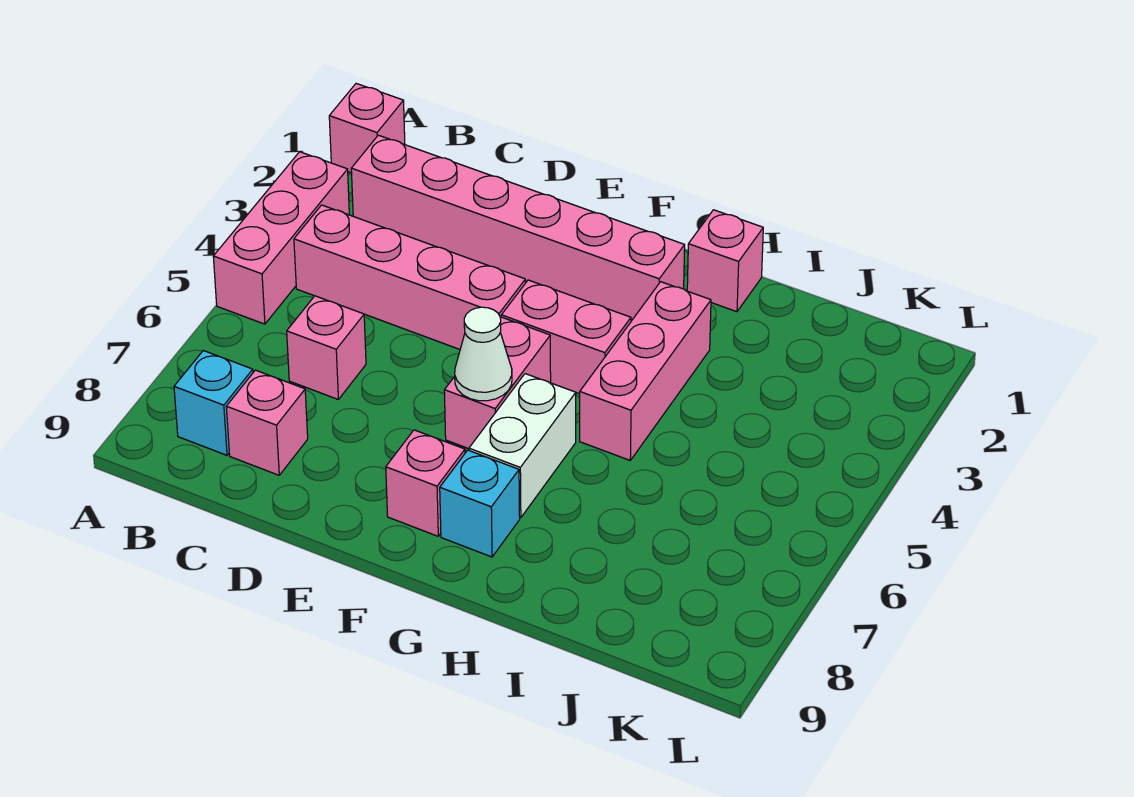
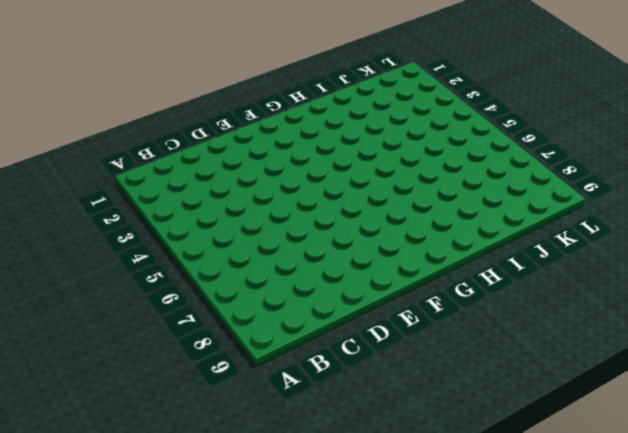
none -> pink brick A1 level 1
none -> pink brick A3:A5 level 1
none -> pink brick B2:G2 level 1

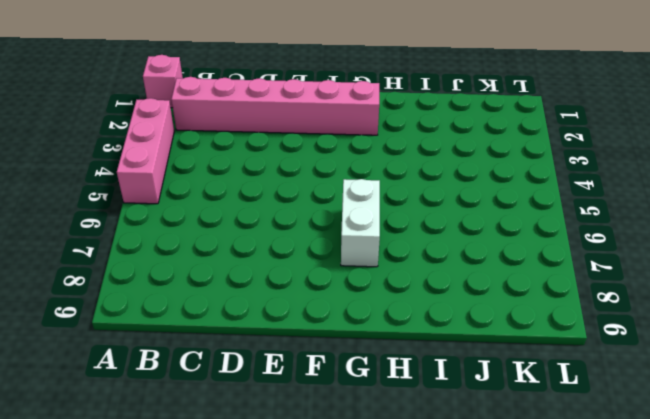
none -> pink brick B4:E4 level 1
none -> cyan brick B8 level 1
none -> pink brick C6 level 1

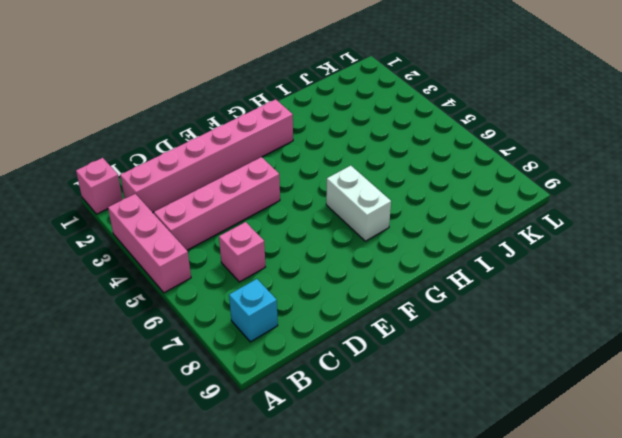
none -> pink brick C8 level 1
none -> pink brick F4:G4 level 1
none -> pink brick F5:F6 level 1

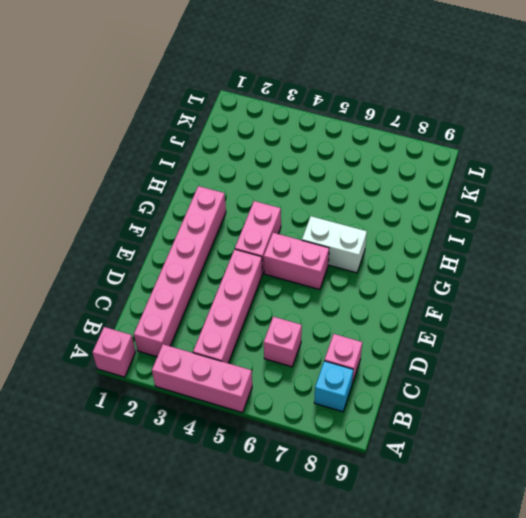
none -> pink brick F8 level 1
none -> cyan brick G8 level 1
none -> pink brick H1 level 1

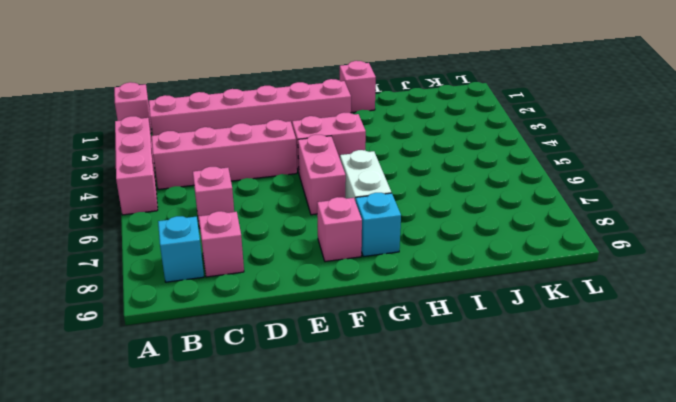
none -> pink brick H3:H5 level 1
none -> white cone F6 level 2

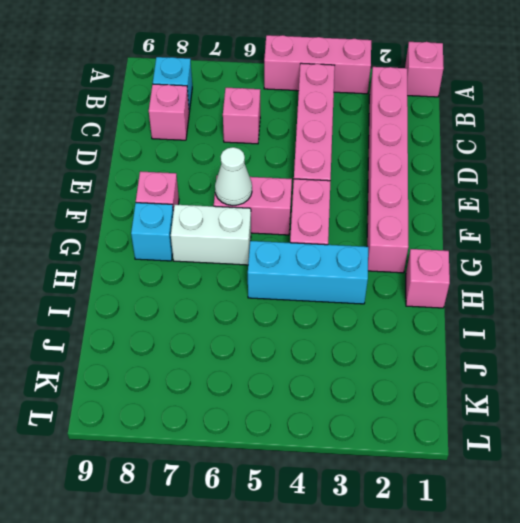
cyan brick H3:H5 level 1 -> pink brick H3:H5 level 1

